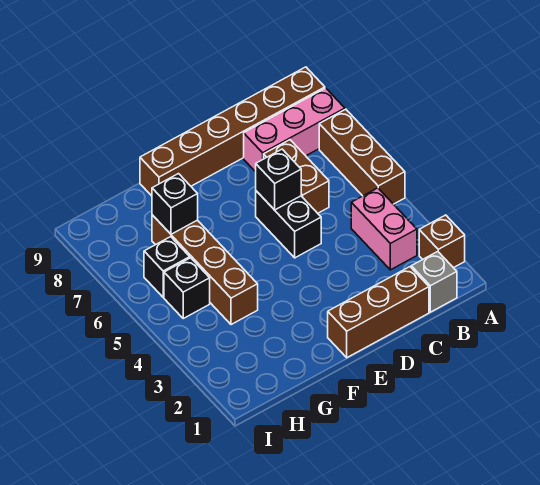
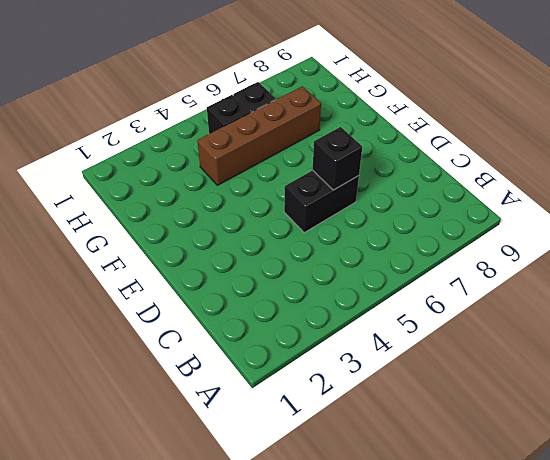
none -> brown brick A2 level 1
none -> brown brick A5:A7 level 1
none -> pink brick A8:C8 level 1

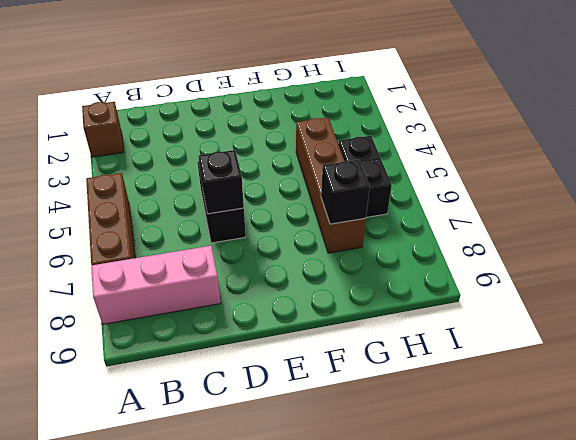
none -> brown brick A9:F9 level 1
none -> grey brick B1 level 1
none -> pink brick B3:B4 level 1

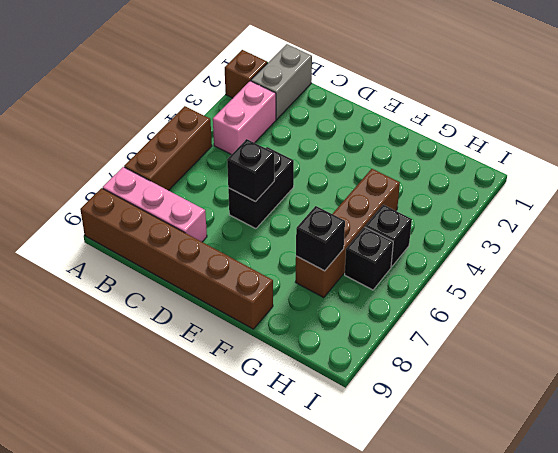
grey brick B1:B2 level 1 -> grey brick B1 level 1
none -> brown brick C1:E1 level 1
none -> brown brick C6:C7 level 1

